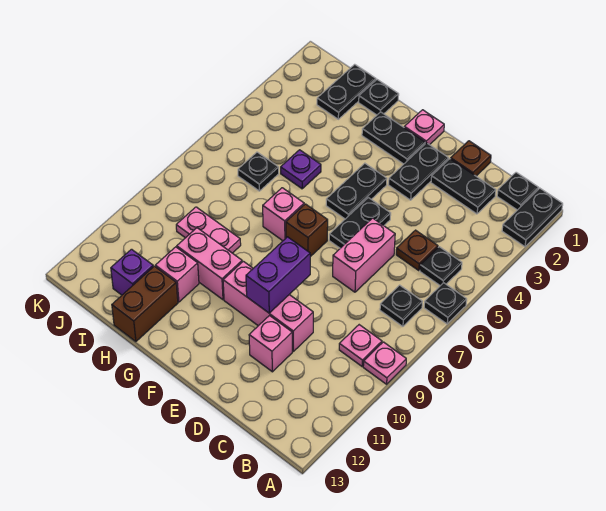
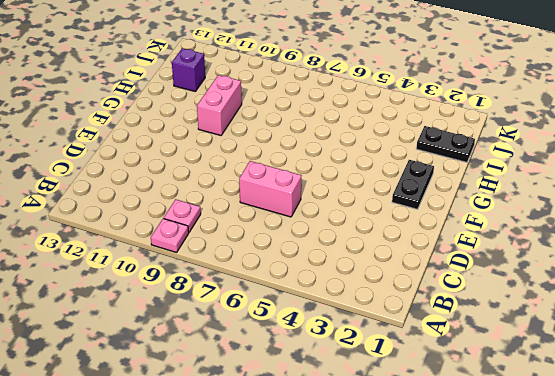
none -> black plate A1:A2 level 1
none -> black plate A6 level 1
none -> black plate B1 level 1
none -> black plate B5 level 1

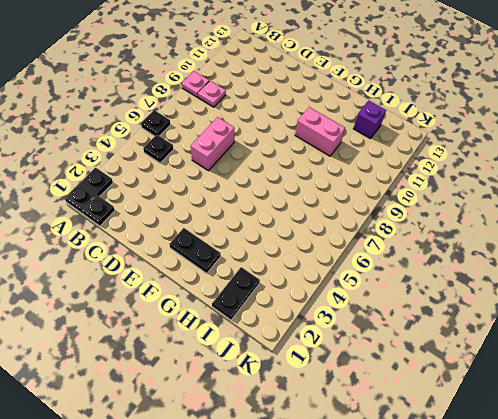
none -> black plate B7 level 1
none -> black plate C2:D2 level 1
none -> brown plate C5 level 1
none -> brown plate D1 level 1

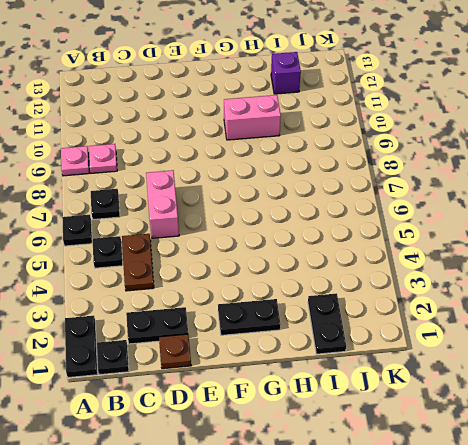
brown plate C4:C5 level 1 -> brown plate C5 level 1
none -> pink brick D10:F10 level 1
none -> pink brick D11 level 1
none -> black plate E2:E3 level 1
none -> black plate E5:E6 level 1

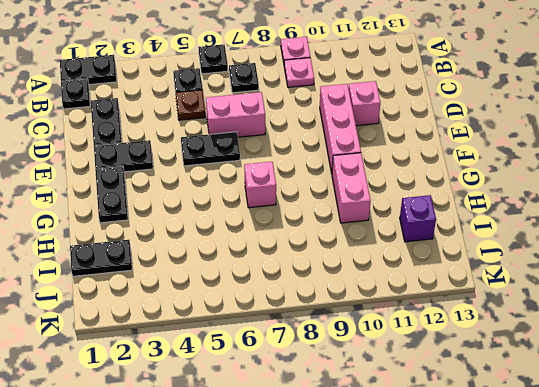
none -> brown plate D1 level 1
none -> pink plate F1 level 1
none -> black plate F4:F5 level 1
none -> brown brick F7 level 1

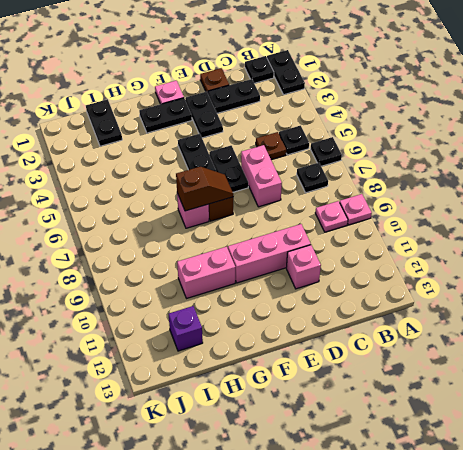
brown slope F7:G7 level 2 top G -> none
none -> black plate H1 level 1
none -> purple plate H5 level 1
none -> pink plate H9:I9 level 1
none -> pink brick H11 level 1

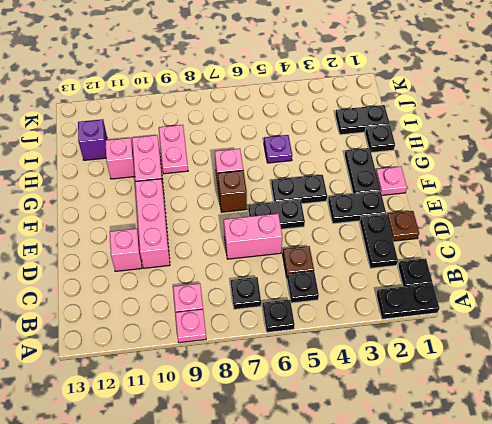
none -> brown brick H12:H13 level 1
none -> black plate I6 level 1
none -> purple brick E9:E10 level 2

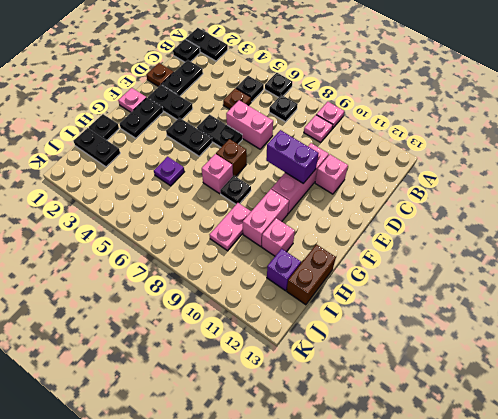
black plate G8 level 1 -> black plate I6 level 1
brown brick H13:I13 level 1 -> brown brick H12:H13 level 1

